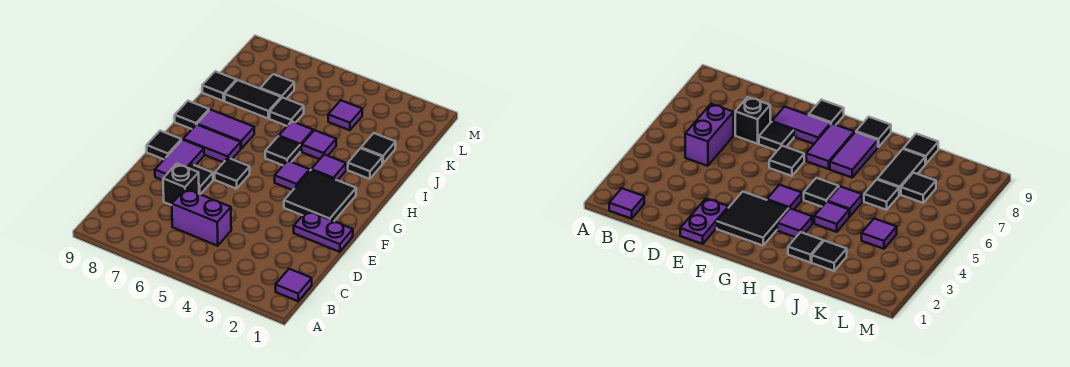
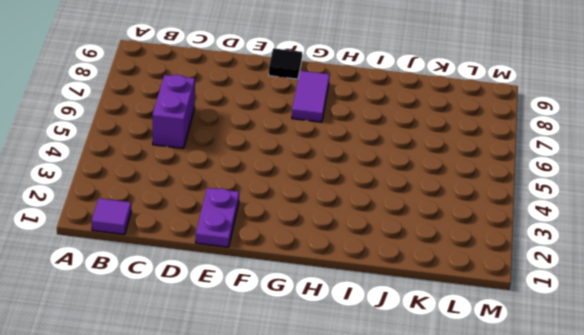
none -> black brick D7 level 1
none -> black tile E7 level 1
none -> purple tile E8:F8 level 1

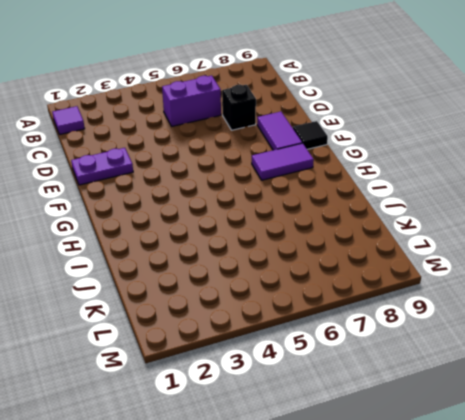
none -> black tile E7 level 1
none -> black tile F2:G3 level 1
none -> black tile F6 level 1

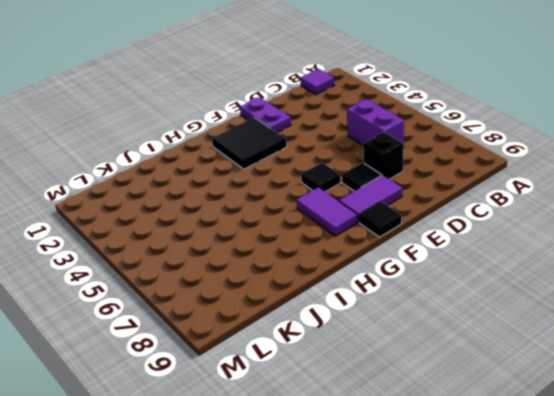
none -> purple tile G4 level 1
none -> purple tile H3 level 1
none -> black tile H5 level 1

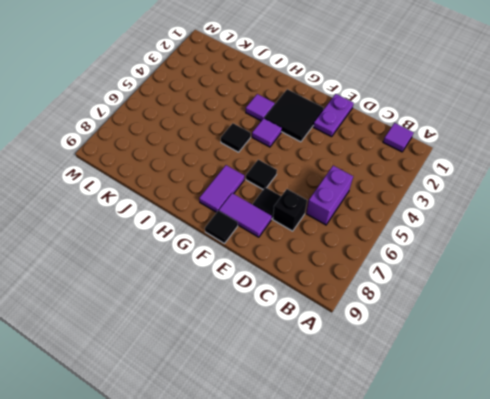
none -> purple tile H7:H8 level 1
none -> black tile H9 level 1
none -> black tile I2 level 1

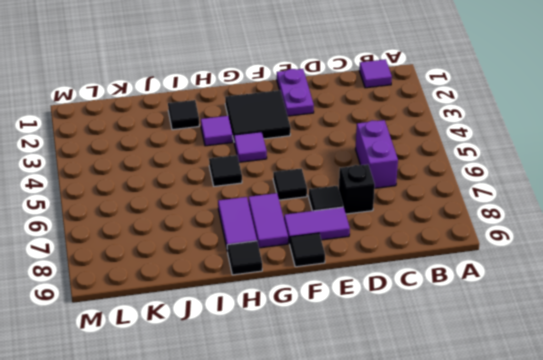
none -> purple tile I4 level 1
none -> purple tile I5 level 1
none -> black tile J2 level 1

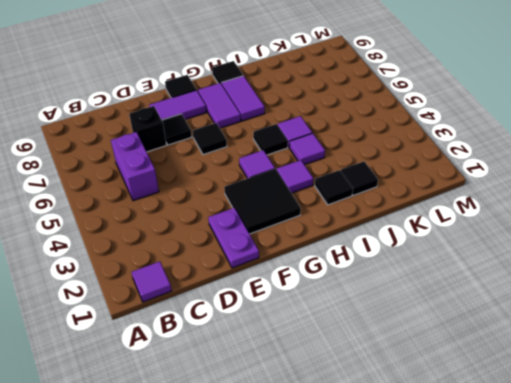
none -> black tile J6 level 1
none -> black tile J7:J8 level 1
none -> black tile J9 level 1

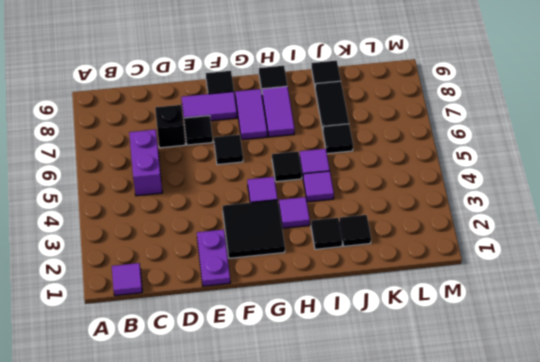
none -> purple tile K4 level 1
none -> black tile K7 level 1

